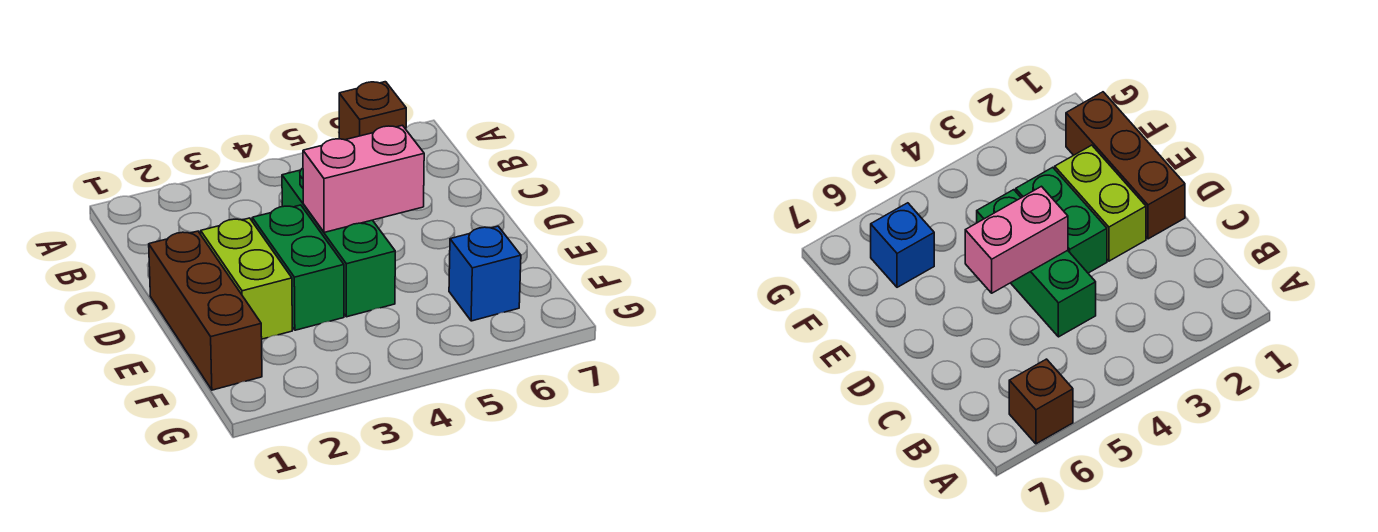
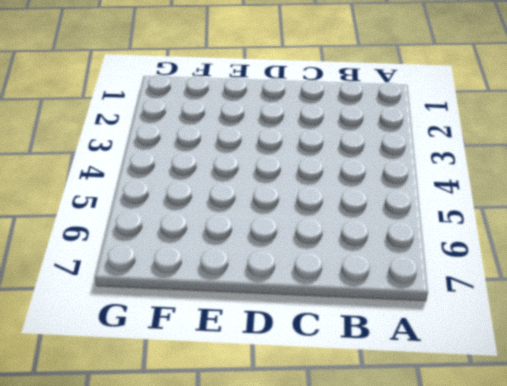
none -> brown brick A6 level 1
none -> green brick C4:E4 level 1

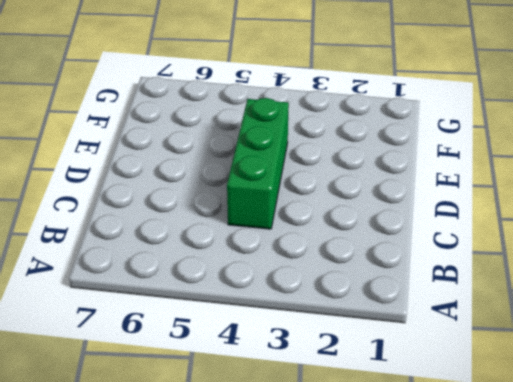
none -> brown brick A6 level 1
none -> brown brick D1:F1 level 1

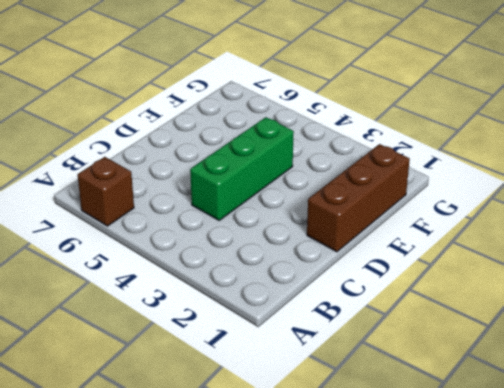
none -> lime brick D2:E2 level 1
none -> green brick D3:E3 level 1

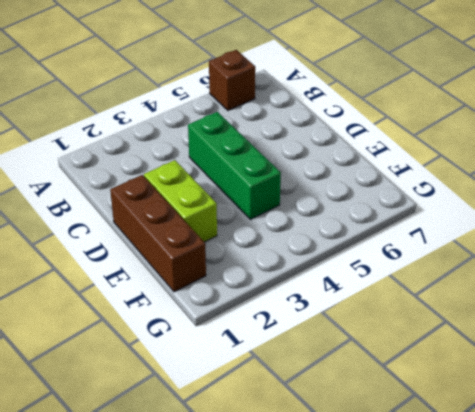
none -> green brick D3:E3 level 1
none -> blue brick F6 level 1

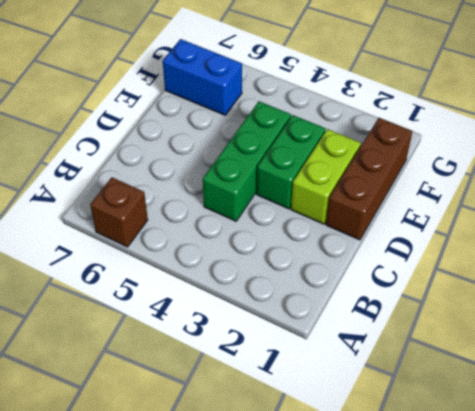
blue brick F6:F7 level 1 -> blue brick F6 level 1
none -> pink brick D4:D5 level 2

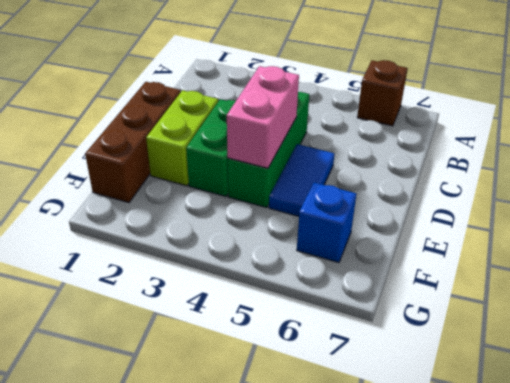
pink brick D4:E4 level 2 -> pink brick D4:D5 level 2
blue tile D5:E5 level 1 -> none

